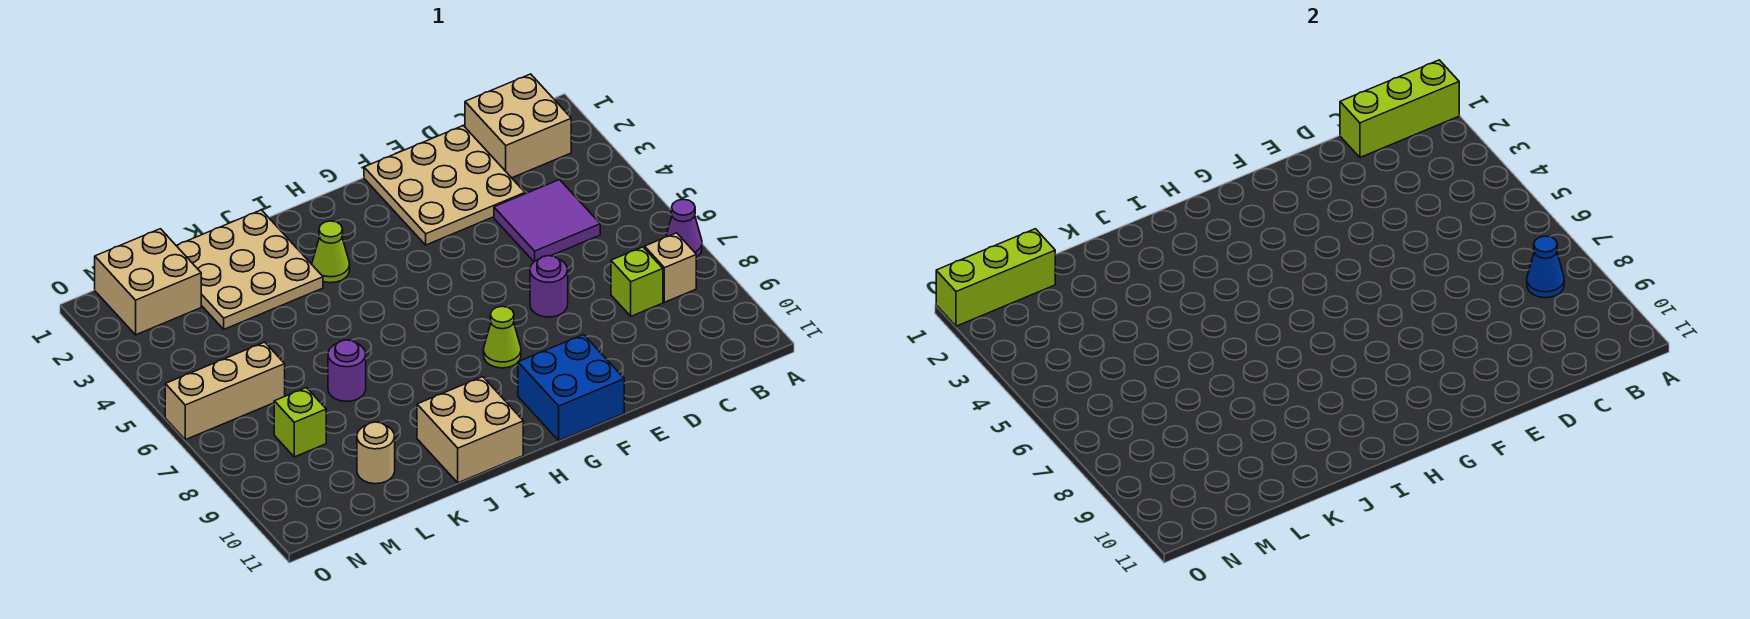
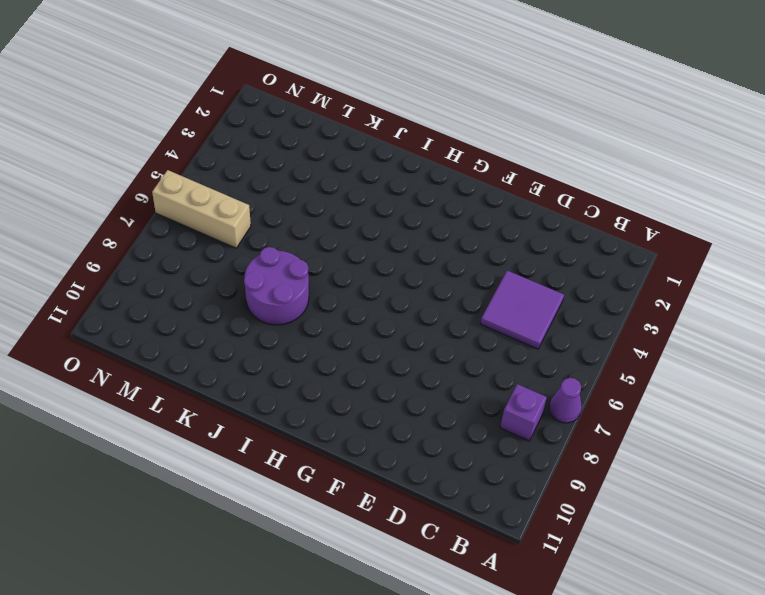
purple brick B8 level 1 -> tan brick B8 level 1
purple round brick J7:K8 level 1 -> purple round brick K7 level 1
none -> tan brick B1:C2 level 1
none -> lime brick C8 level 1
none -> tan plate D1:F3 level 1

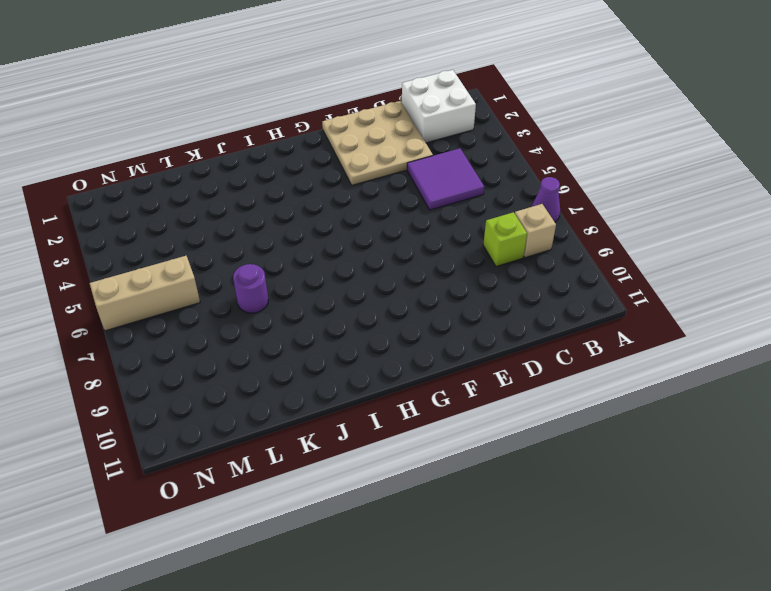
white brick B1:C2 level 1 -> tan brick B1:C2 level 1
none -> purple round brick E7 level 1
none -> blue brick F10:G11 level 1
none -> lime cone G8 level 1

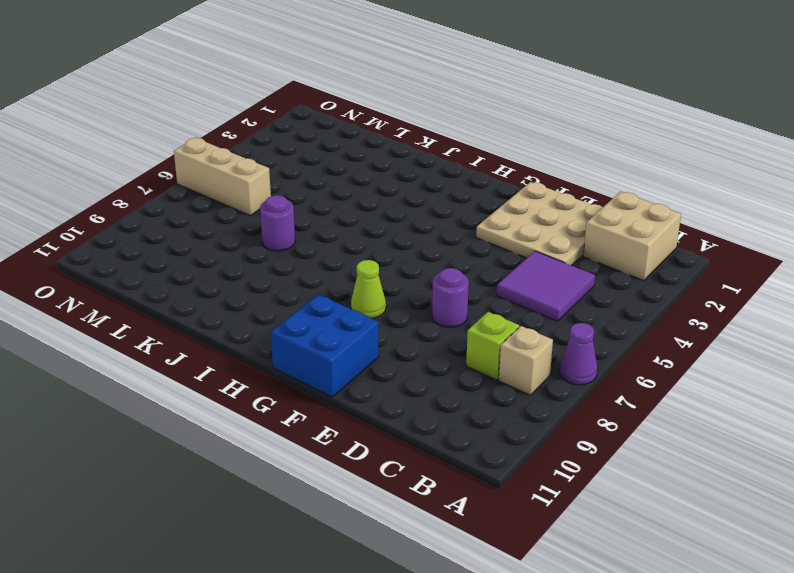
none -> lime cone I3 level 1
none -> tan brick I10:J11 level 1
none -> tan plate J1:L3 level 1

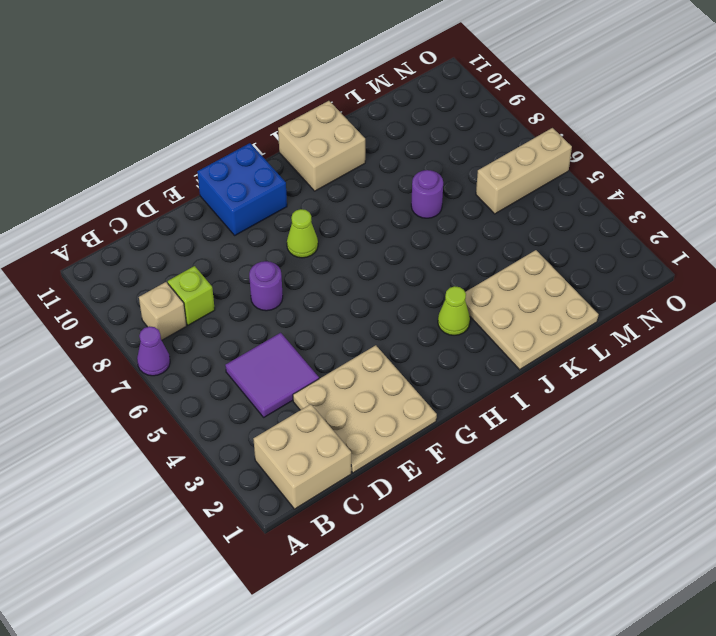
none -> tan round brick L10 level 1
none -> tan brick M1:N2 level 1
none -> lime brick M8 level 1

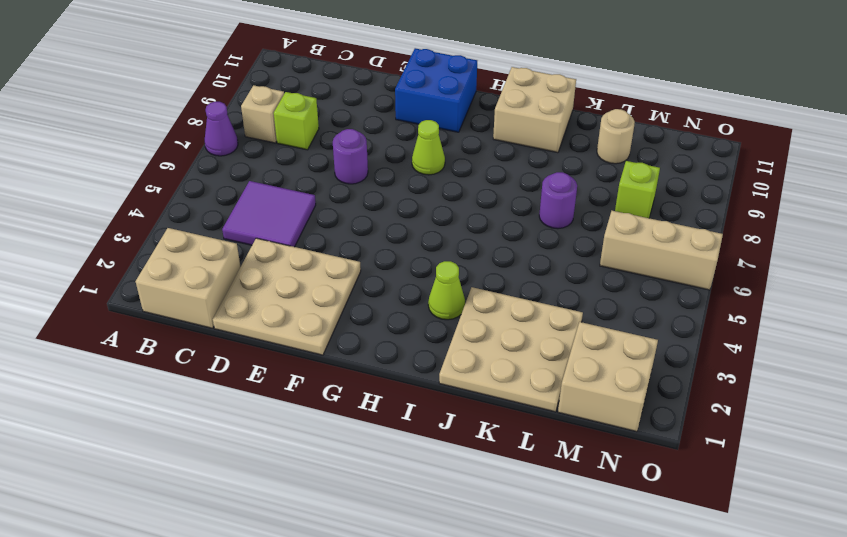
none -> lime brick A1:C1 level 2
none -> blue cone B8 level 2
none -> lime brick M1:O1 level 2

